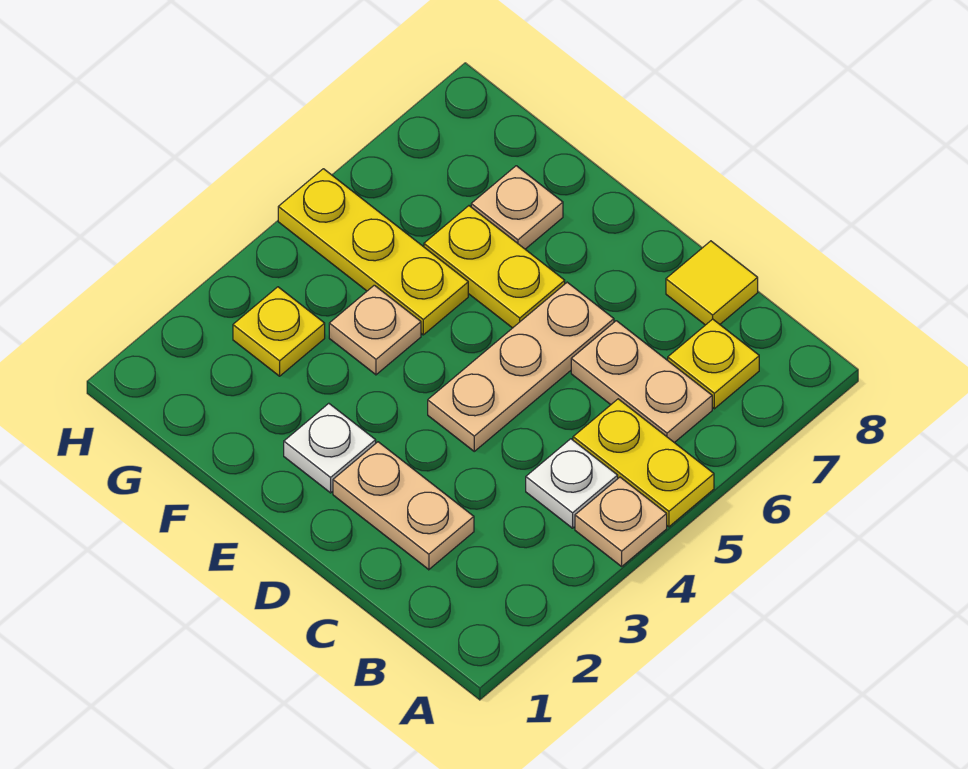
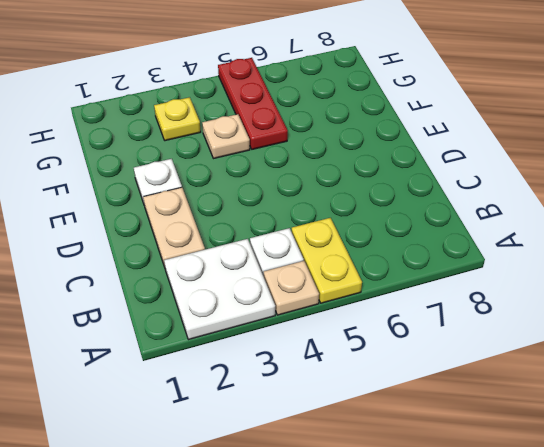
white plate A2:B3 level 1 -> none
red plate F5:H5 level 1 -> yellow plate F5:H5 level 1
none -> tan plate B6:C6 level 1
none -> yellow plate B7 level 1
none -> yellow tile C8 level 1

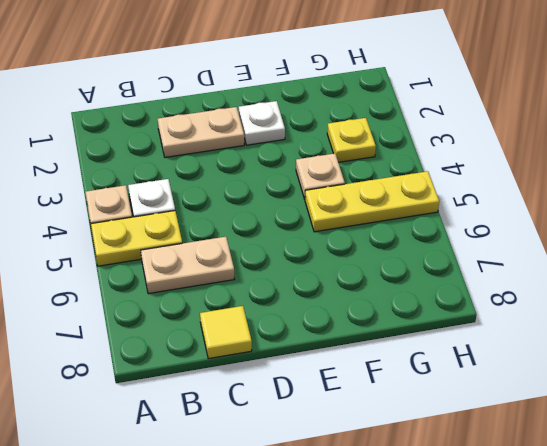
none -> yellow plate B7 level 1
none -> tan plate D4:D6 level 1
none -> yellow plate E6:F6 level 1

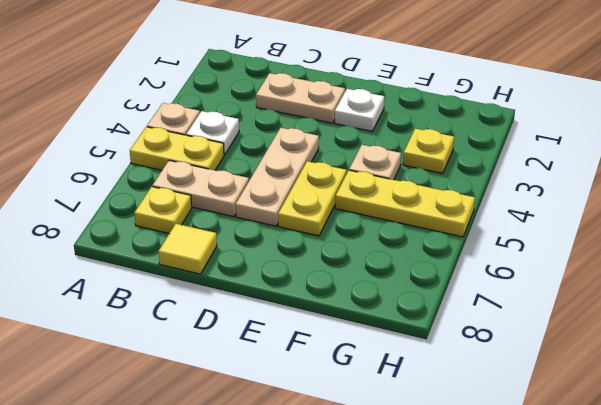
yellow plate E5:E6 level 1 -> yellow plate E6:F6 level 1
none -> tan plate F7 level 1

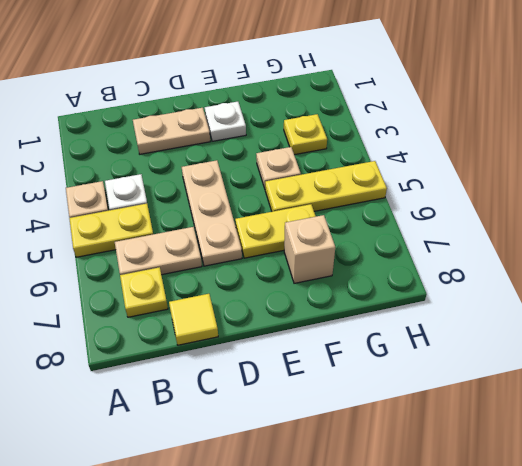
tan brick F7 level 1 -> tan plate F7 level 1

